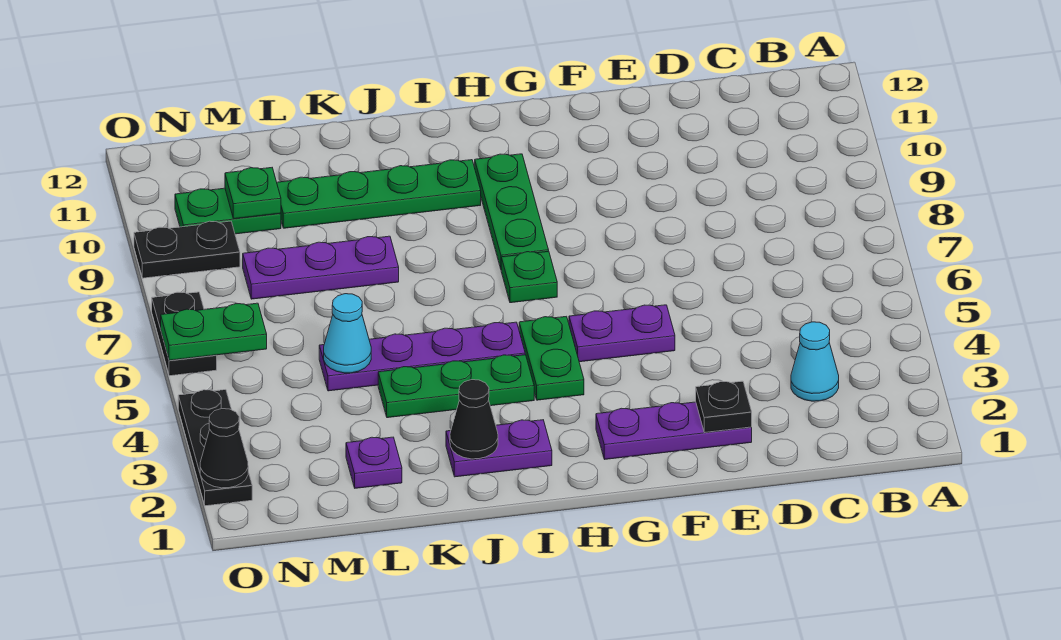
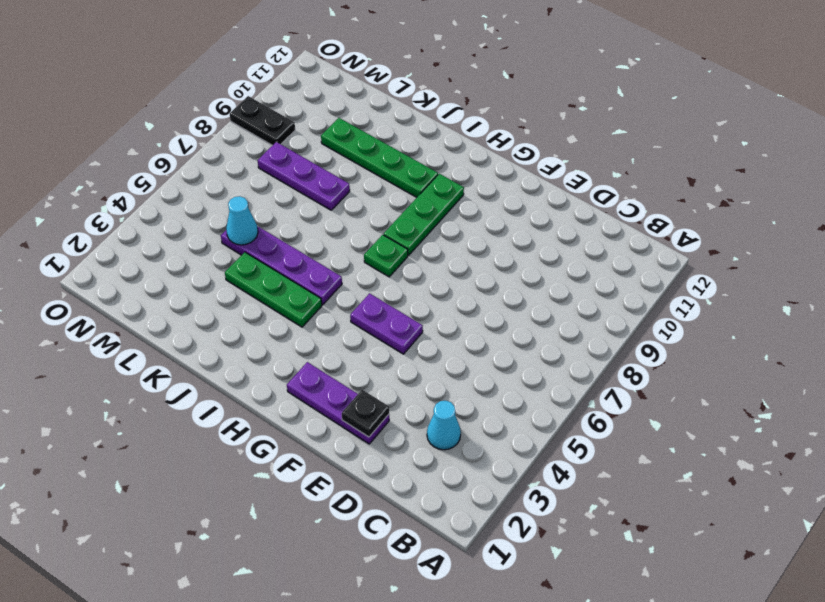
none -> green plate H4:H5 level 1
none -> purple plate I2:J2 level 1
none -> purple plate L2 level 1

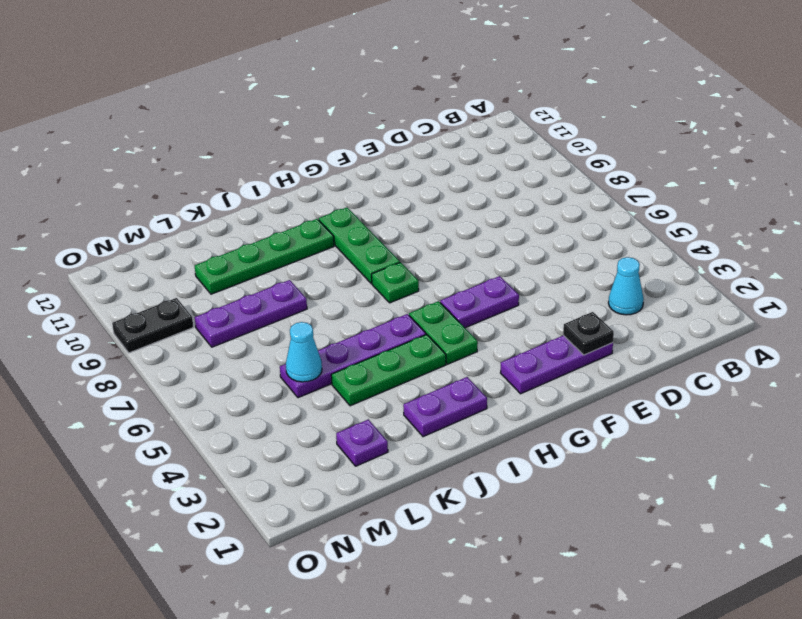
none -> green plate M10:N10 level 1
none -> black plate O2:O4 level 1
none -> black plate O6:O7 level 1

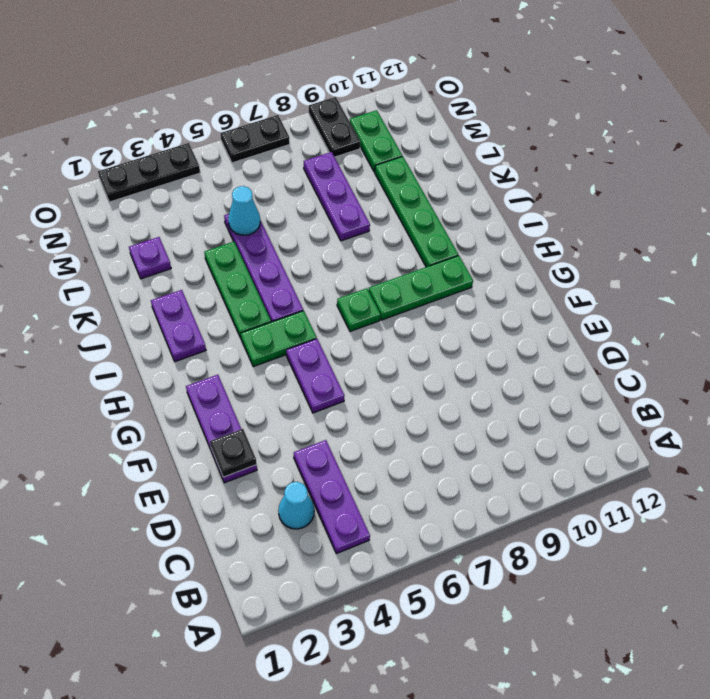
purple plate B4:D4 level 1 -> none
none -> black cone J2 level 2
none -> green plate M10 level 2
none -> green plate N6:O6 level 2

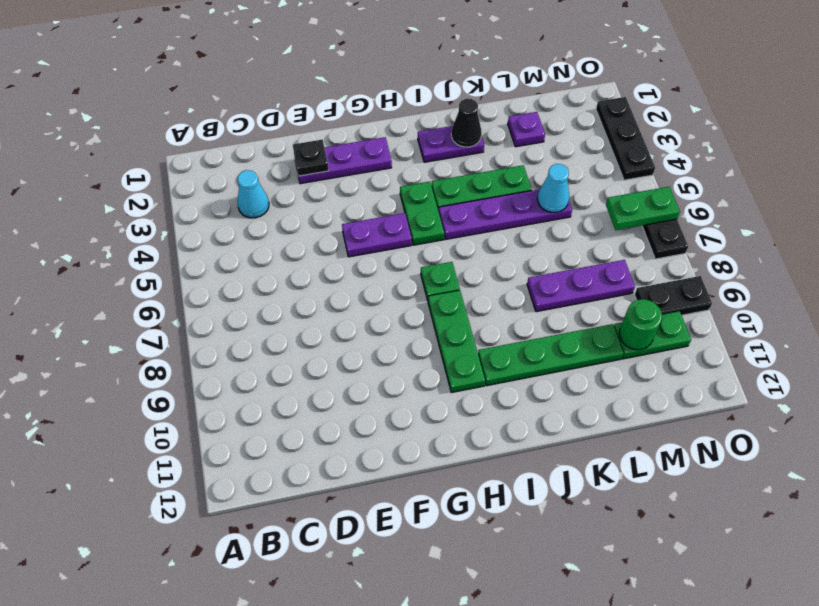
green round brick M10 level 2 -> green plate M10 level 2
none -> black cone O2 level 2

